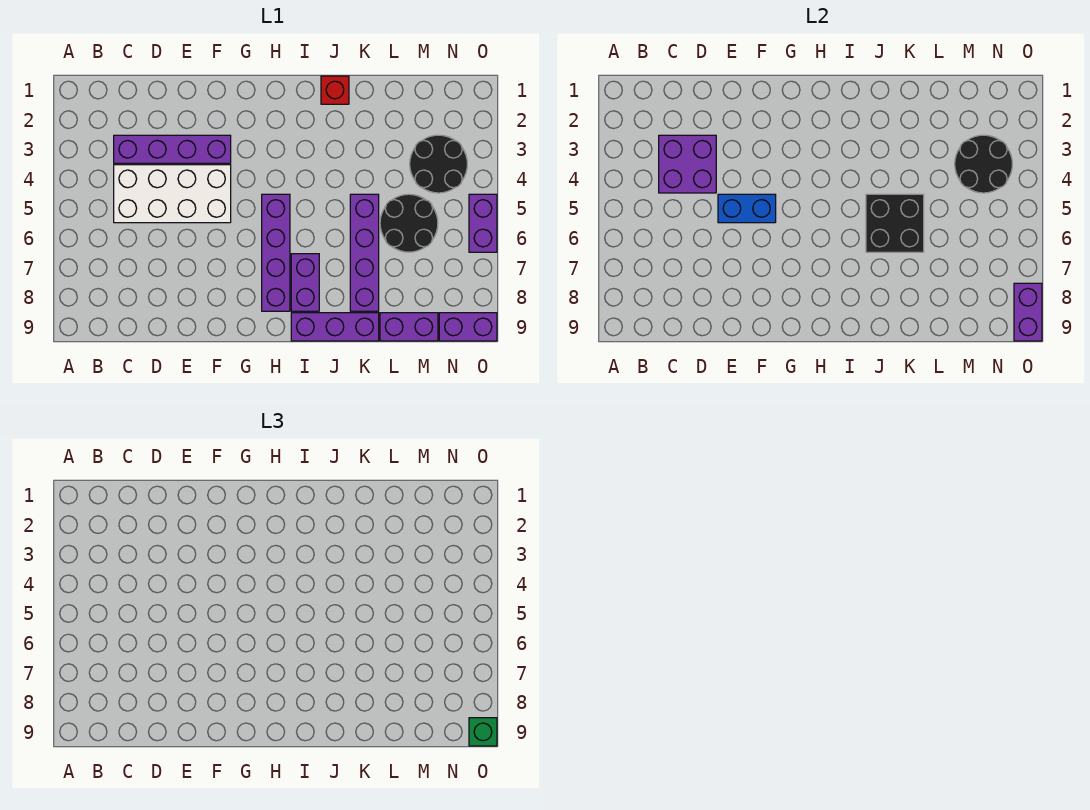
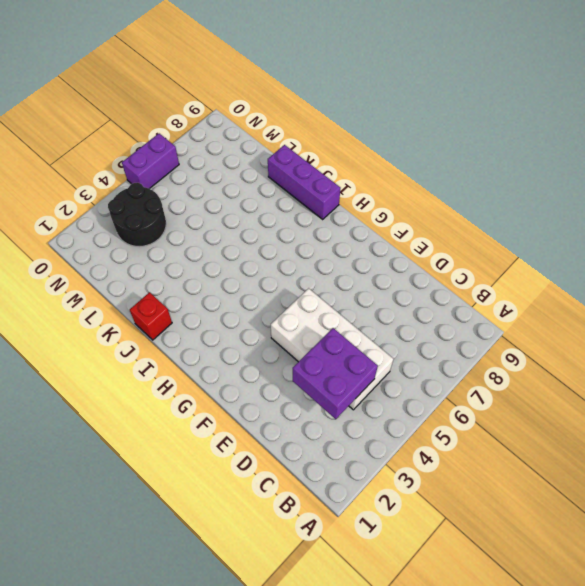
none -> purple brick C3:F3 level 1
none -> purple brick H5:H8 level 1
none -> purple brick I7:I8 level 1

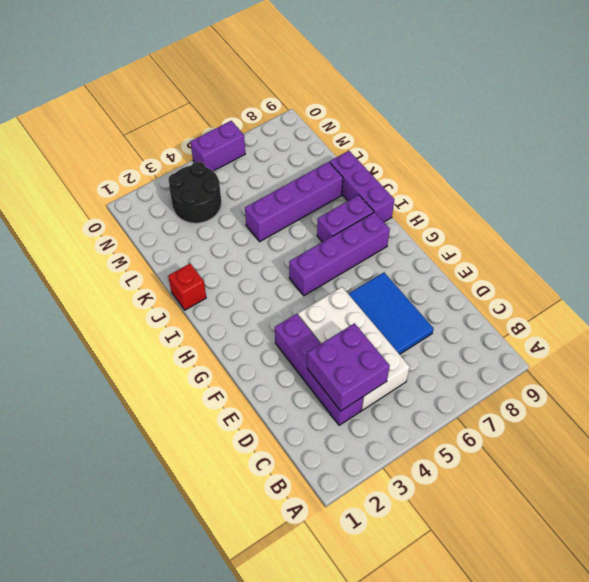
blue tile D6:F7 level 1 -> none
none -> black round brick L5:M6 level 1
none -> purple brick L9:M9 level 1
none -> purple brick N9:O9 level 1

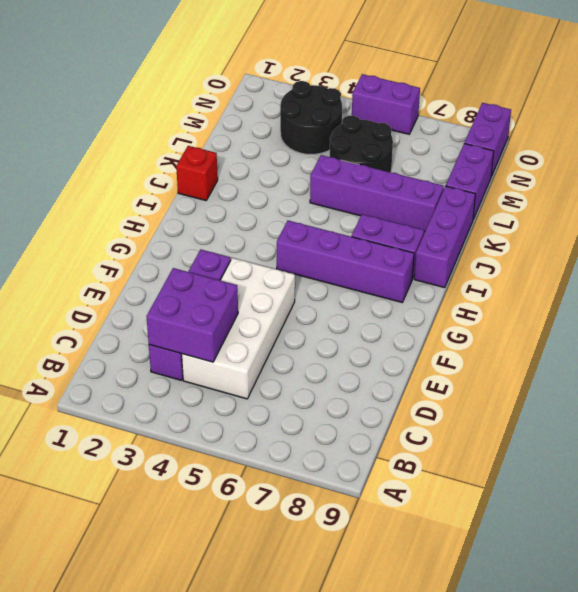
none -> blue brick E5:F5 level 2
none -> black brick J5:K6 level 2
none -> black round brick M3:N4 level 2

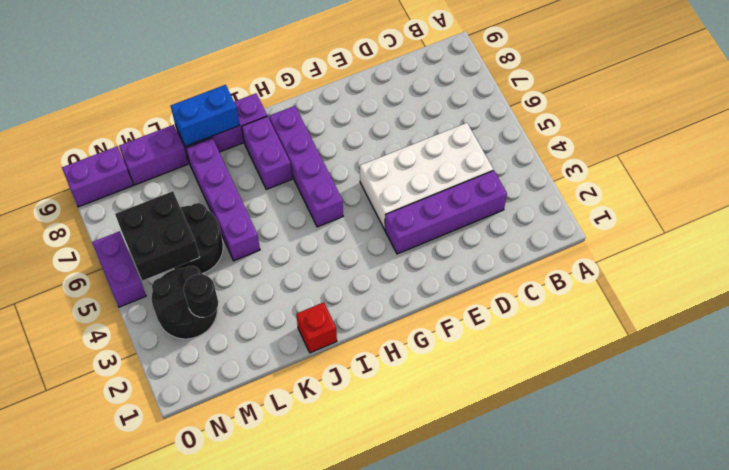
blue brick J9:K9 level 2 -> blue brick E5:F5 level 2
black round brick M3 level 2 -> black round brick M3:N4 level 2
black brick M5:N6 level 2 -> black brick J5:K6 level 2
none -> purple brick C3:D4 level 2
none -> purple brick O8:O9 level 2
none -> green brick O9 level 3

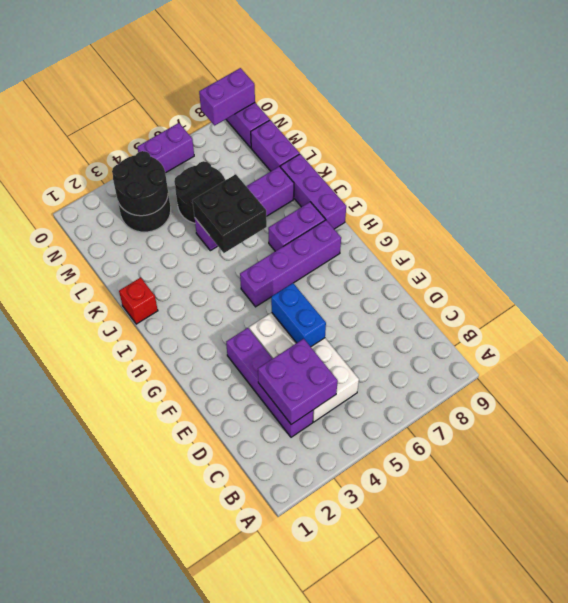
none -> green brick O9 level 3

